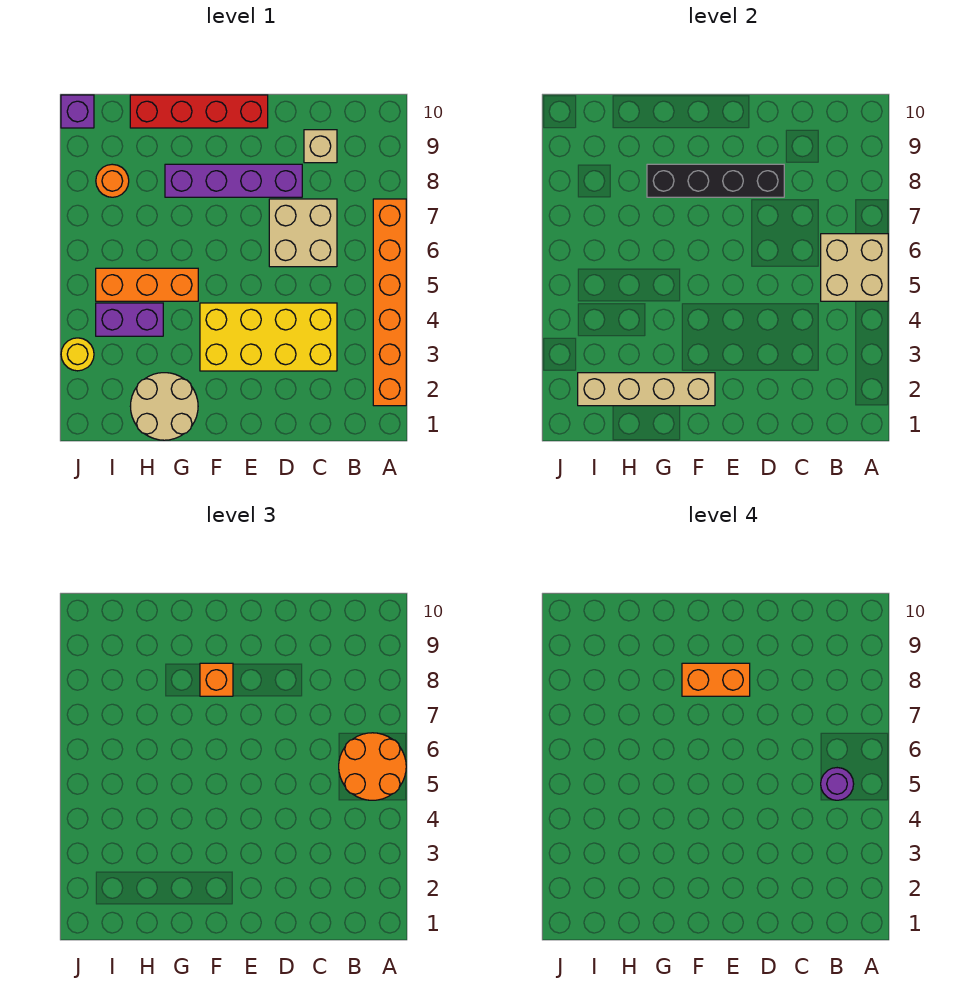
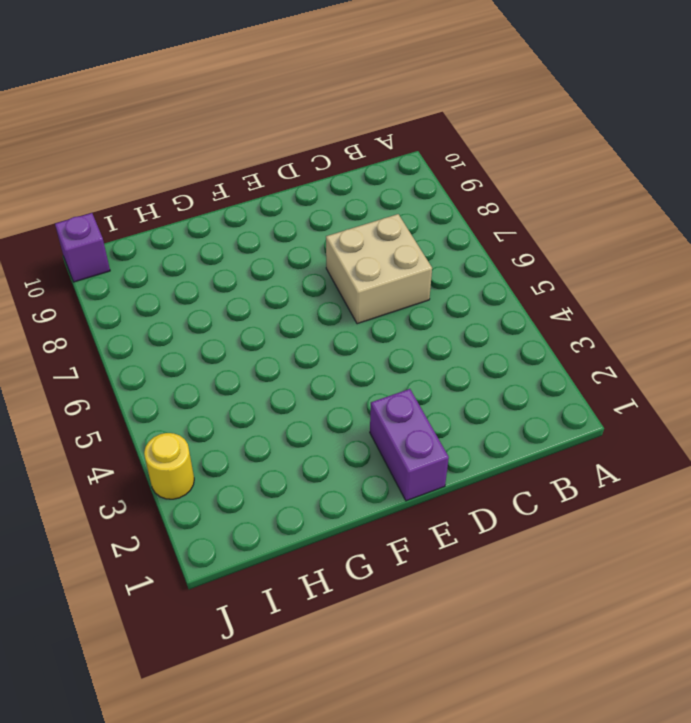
purple brick E1:E2 level 1 -> purple brick H4:I4 level 1
none -> orange brick A2:A7 level 1
none -> yellow brick C3:F4 level 1
none -> tan brick C9 level 1

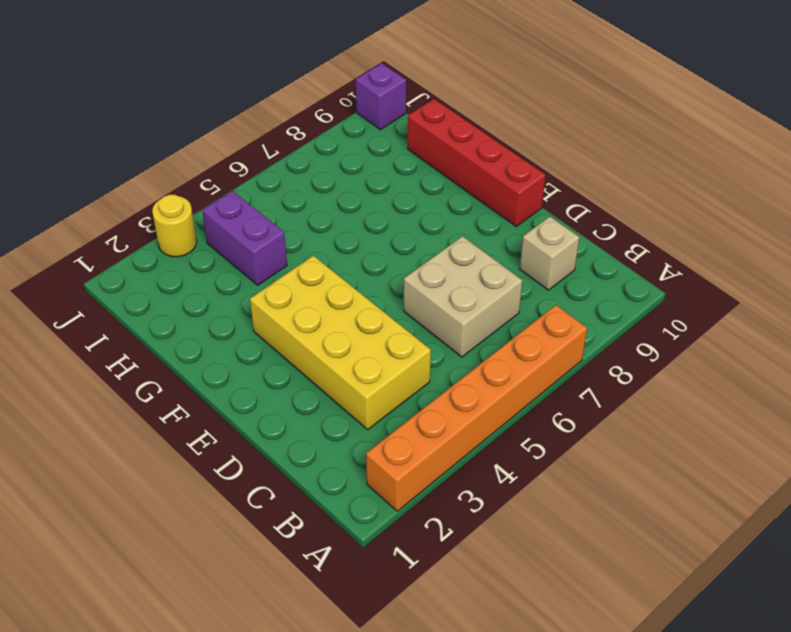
none -> purple brick D8:G8 level 1
none -> tan round brick G1:H2 level 1
none -> orange brick G5:I5 level 1

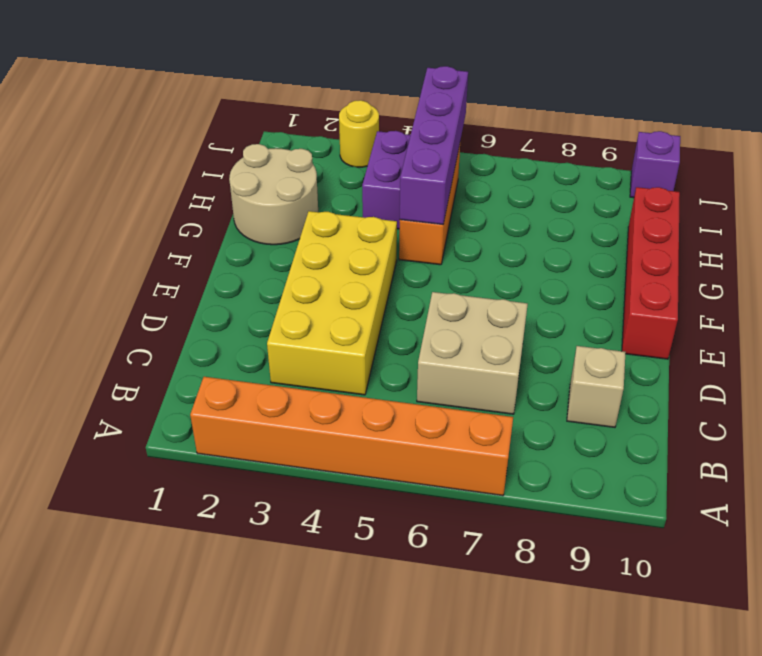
purple brick G5:J5 level 2 -> purple brick D8:G8 level 1
none -> orange round brick I8 level 1
none -> tan brick A5:B6 level 2
none -> black brick D8:G8 level 2

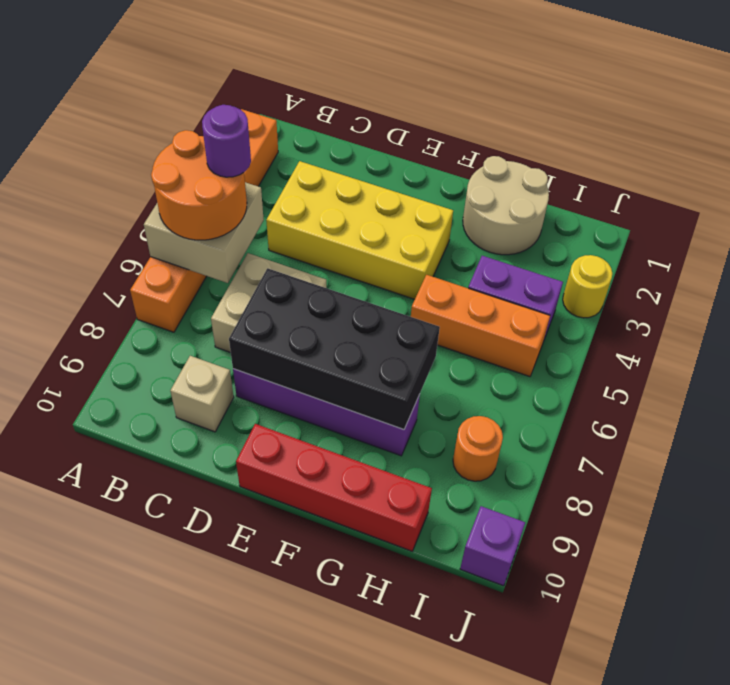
black brick D7:G8 level 2 -> black brick D8:G8 level 2
none -> tan brick F2:I2 level 2
none -> orange brick F8 level 3
none -> orange brick E8:F8 level 4

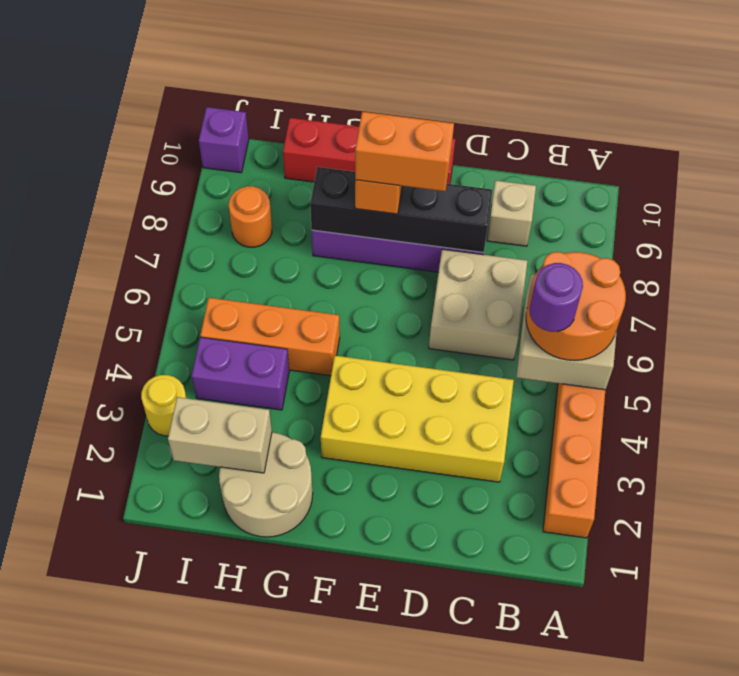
tan brick H2:I2 level 2 -> tan brick F2:I2 level 2

